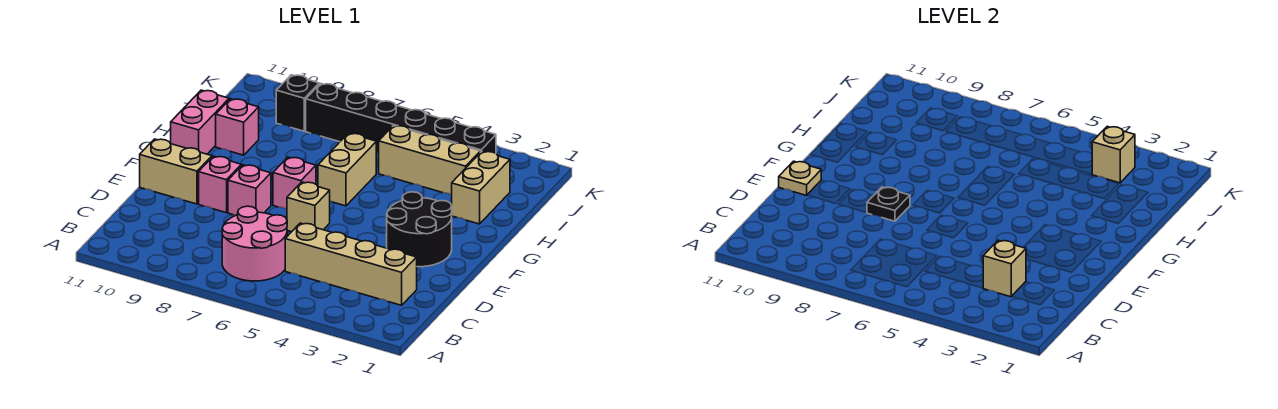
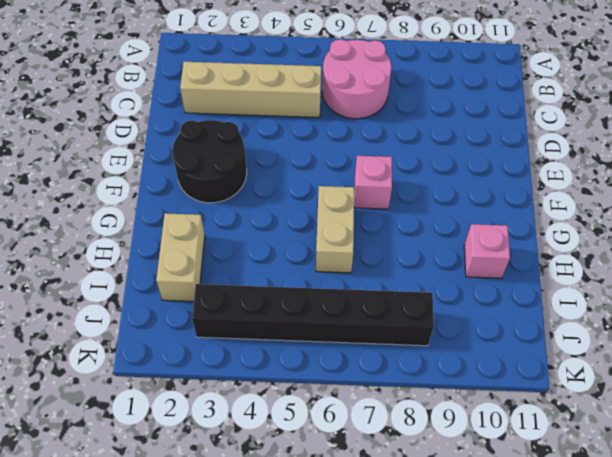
none -> tan brick E6 level 1
none -> pink brick E8 level 1
none -> pink brick E9 level 1

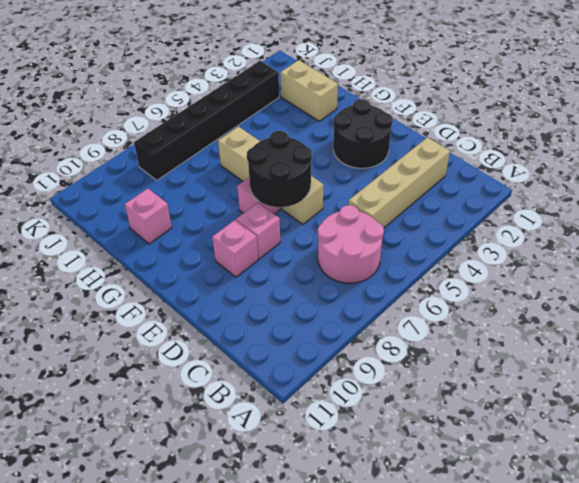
black round brick E6:F7 level 2 -> none
none -> tan brick E10:E11 level 1
none -> pink brick G11:H11 level 1
none -> tan brick I3:I5 level 1

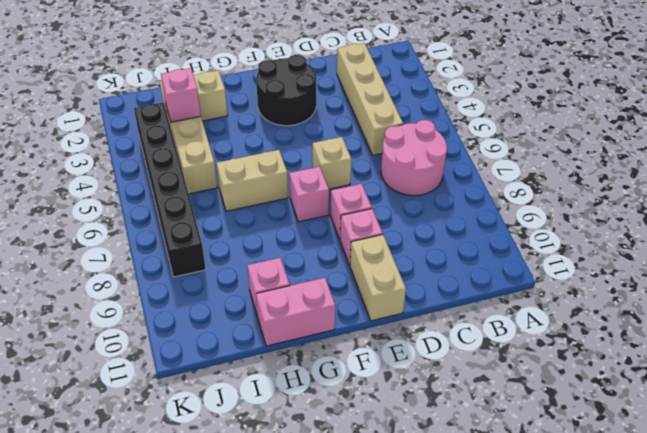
pink brick I3 level 2 -> none
none -> black brick J9 level 1
none -> tan brick C3 level 2
none -> black plate E8 level 2

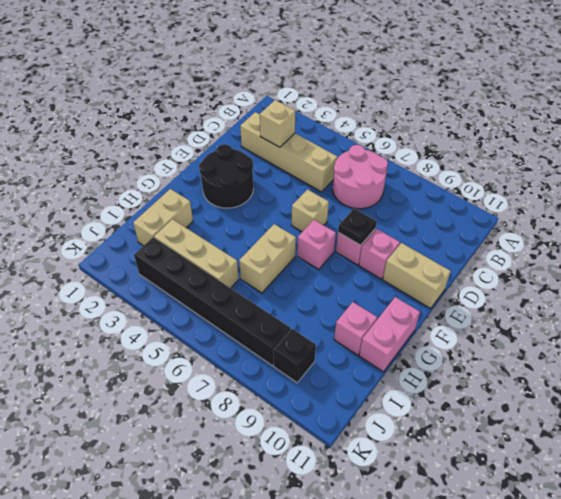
none -> tan plate E11 level 2
none -> tan brick J3 level 2

